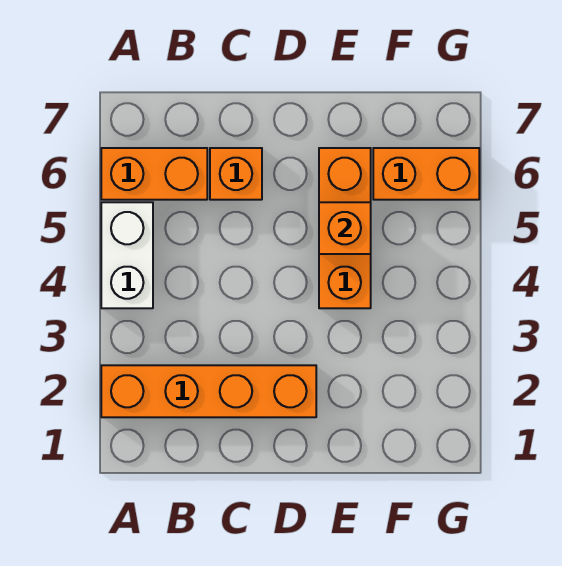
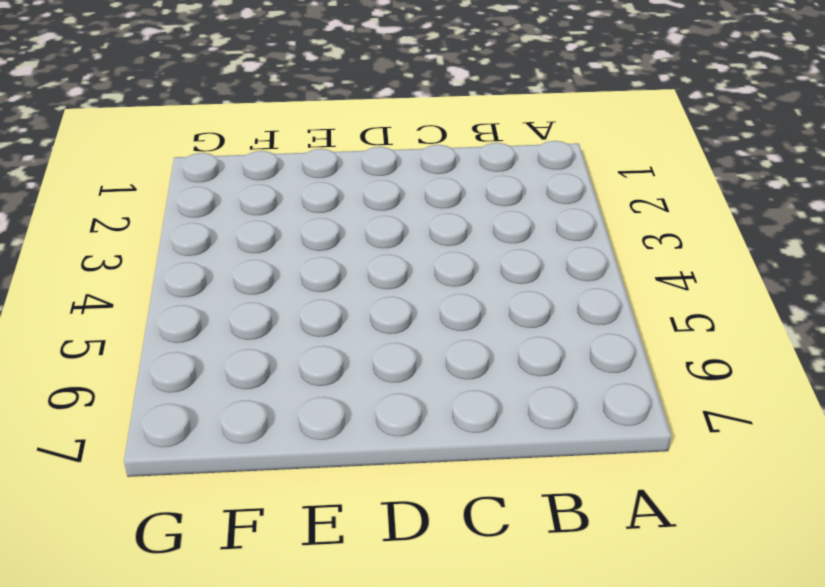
none -> orange brick A2:D2 level 1
none -> white brick A4:A5 level 1

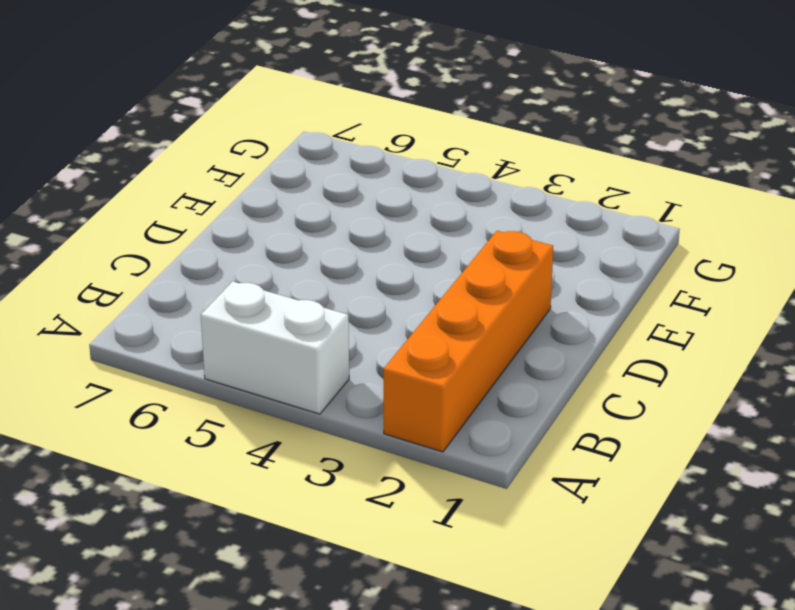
none -> orange brick A6:B6 level 1
none -> orange brick C6 level 1

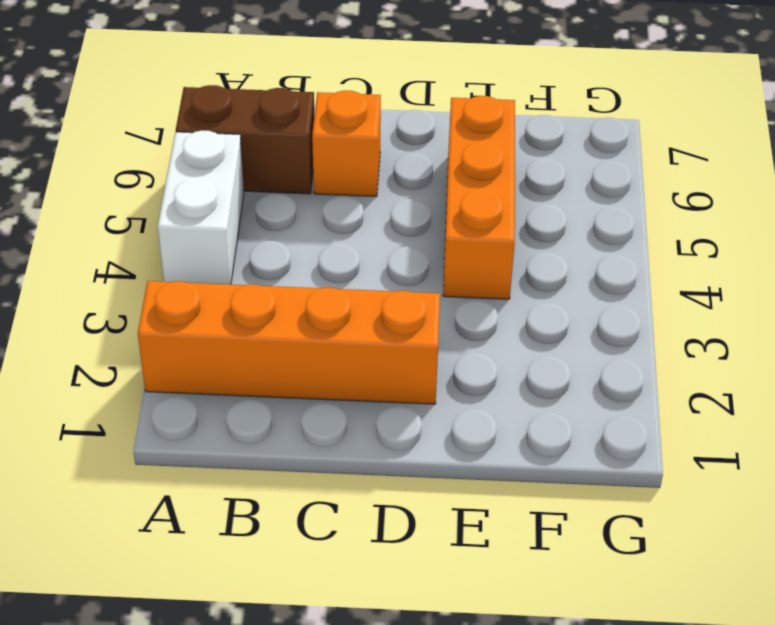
brown brick A6:B6 level 1 -> orange brick A6:B6 level 1
none -> orange brick F6:G6 level 1
none -> orange brick E5 level 2

